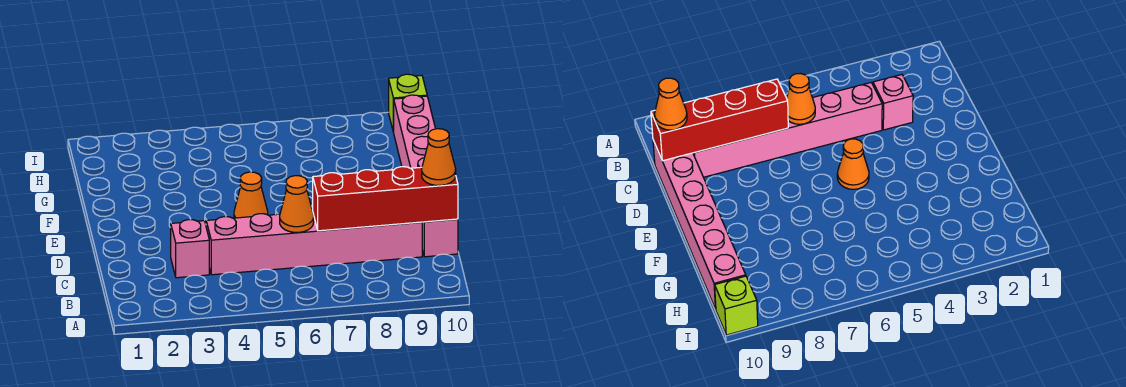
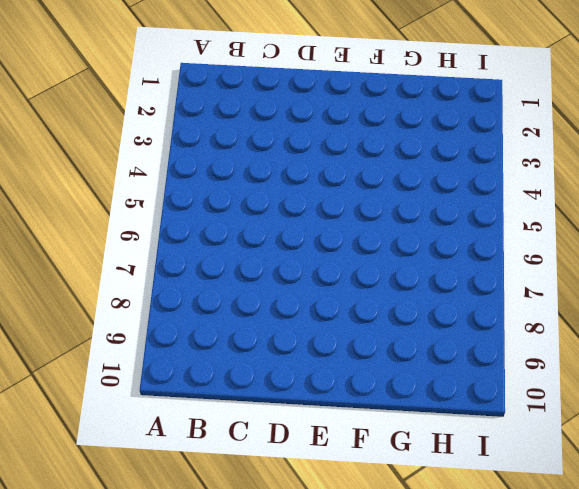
none -> pink brick C3 level 1
none -> pink brick C4:C9 level 1

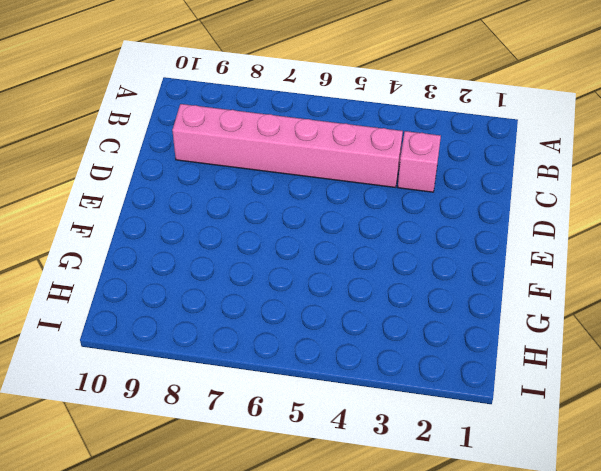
none -> pink brick C10:H10 level 1
none -> orange cone E5 level 1

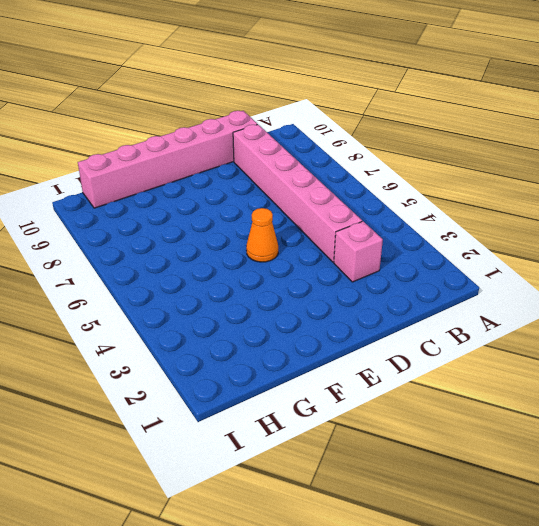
none -> lime brick I10 level 1
none -> orange cone C6 level 2

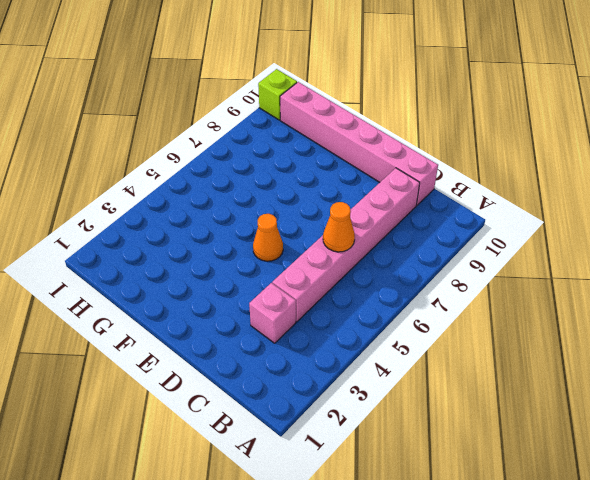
none -> red brick C7:C10 level 2
none -> orange cone C10 level 3

